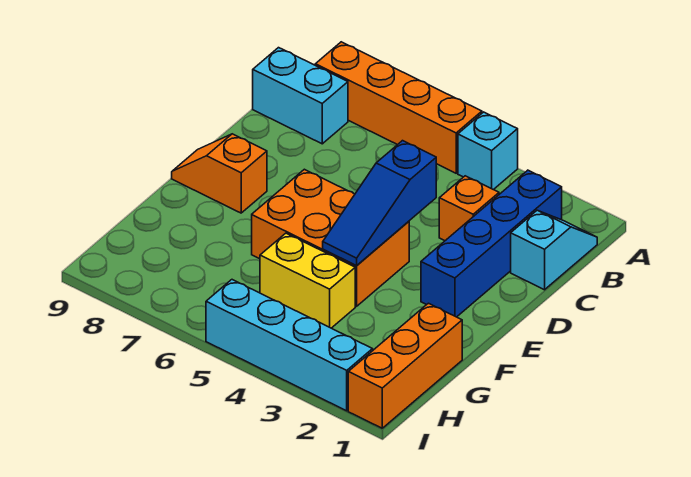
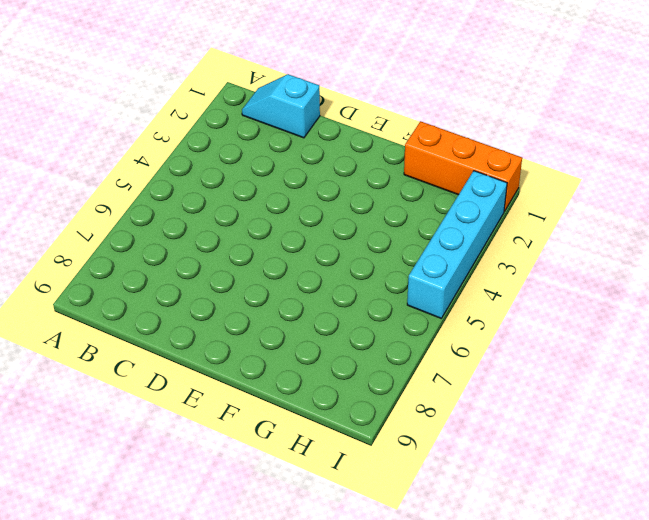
none -> cyan brick A4 level 1
none -> orange brick A5:A8 level 1
none -> blue brick B2:E2 level 1

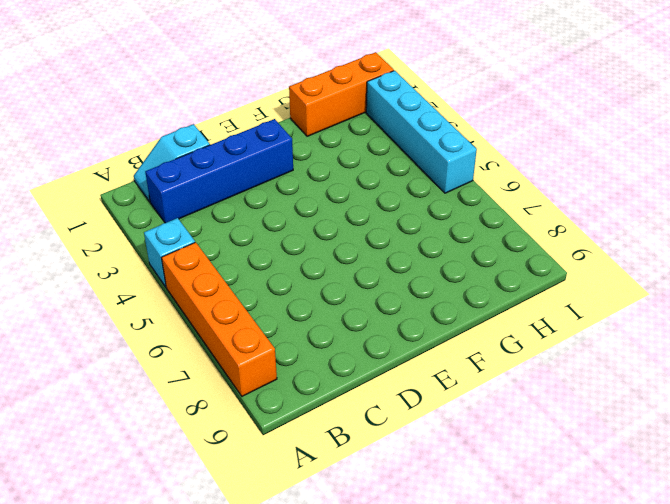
none -> cyan brick B8:B9 level 1
none -> orange brick C3 level 1
none -> orange brick E4:F6 level 1

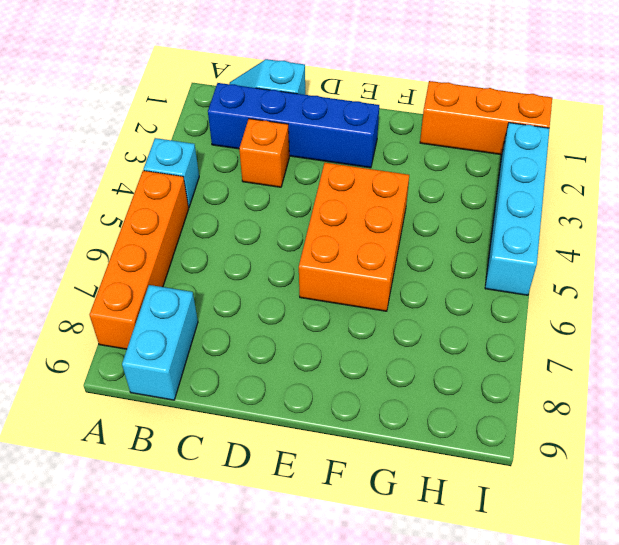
none -> orange slope E8:E9 level 1 top 8
none -> yellow brick G4:G5 level 1
none -> blue slope D4:F4 level 2 top D

